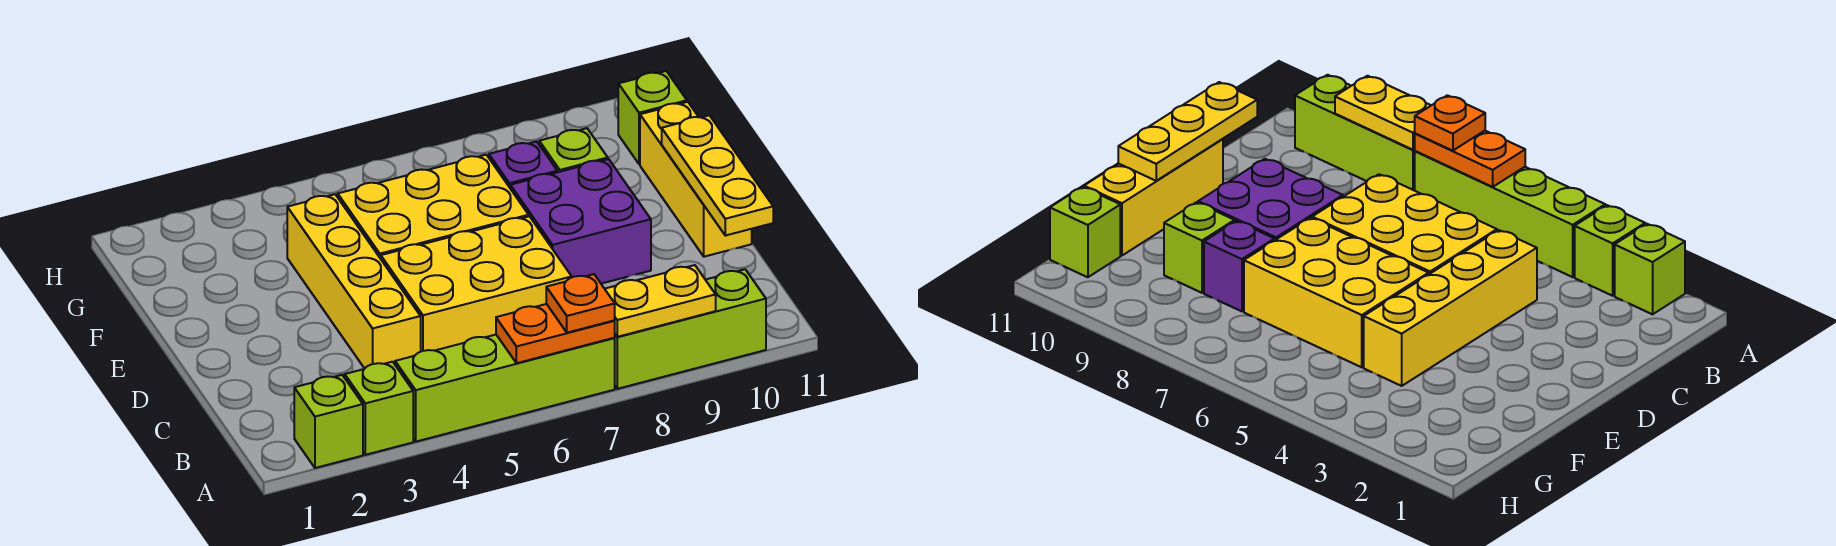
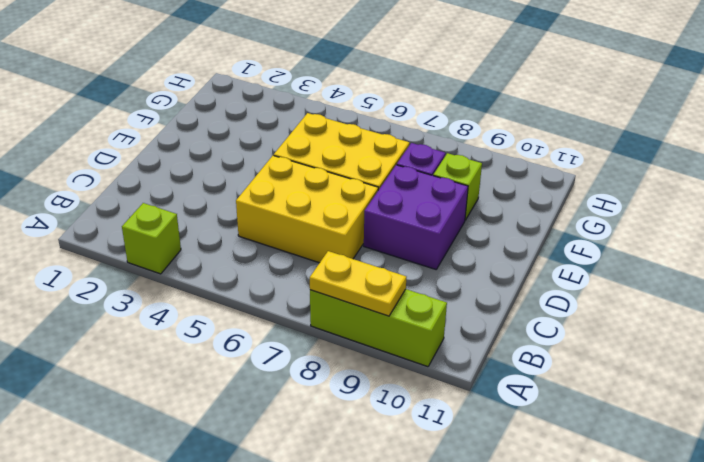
none -> lime brick A2 level 1
none -> lime brick A4:A7 level 1
none -> yellow brick C4:F4 level 1

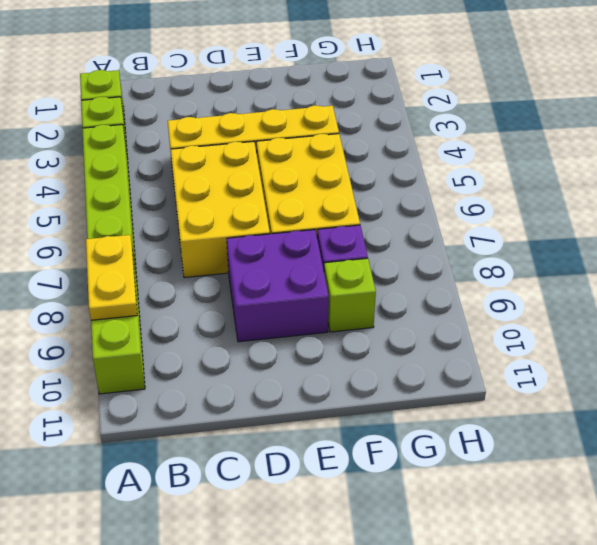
none -> yellow brick D11:F11 level 1
none -> lime brick G11 level 1
none -> orange plate A6:A7 level 2

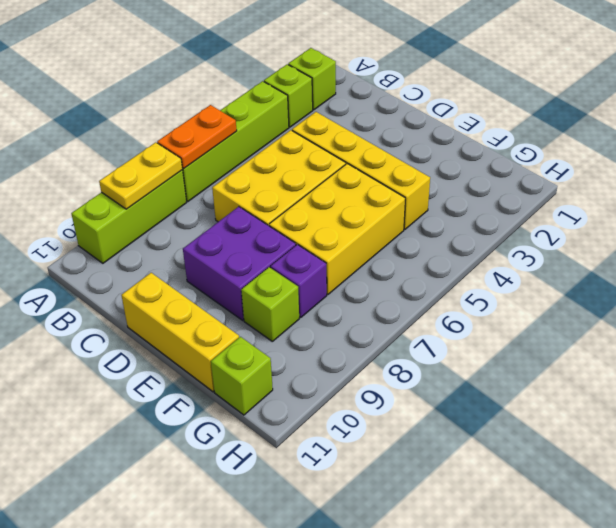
none -> yellow plate C11:E11 level 2
none -> orange plate A7 level 3

